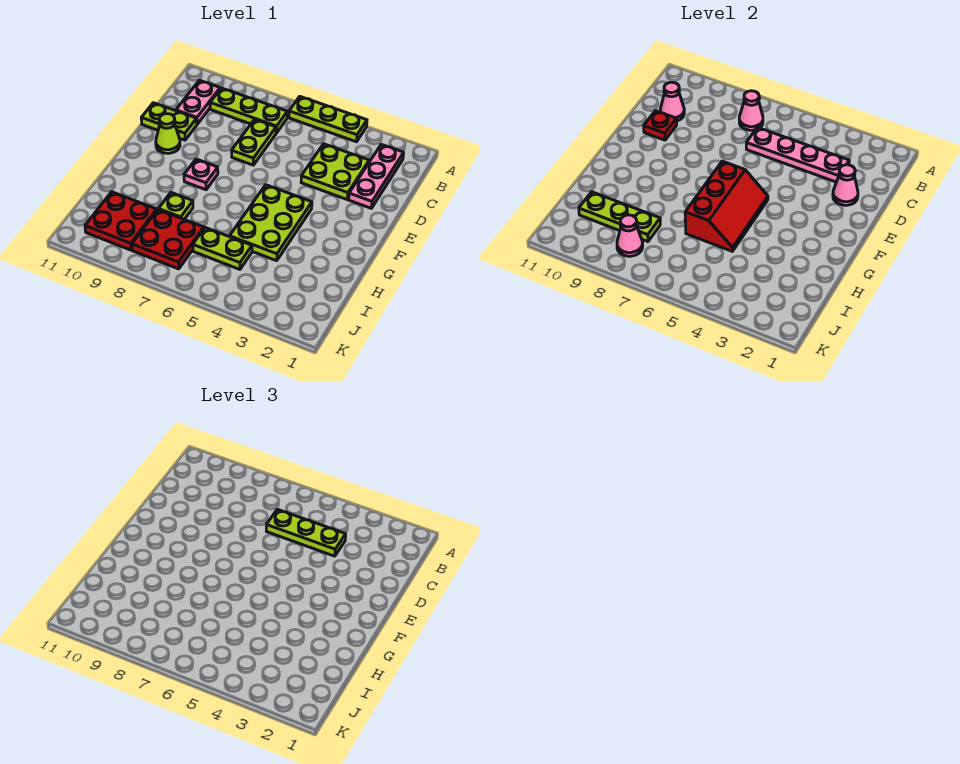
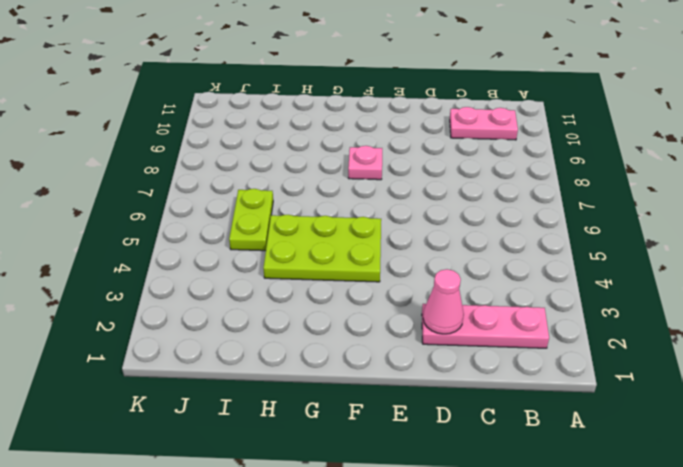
none -> lime plate A4:A6 level 1
none -> lime plate B7:B9 level 1
none -> lime plate C3:D4 level 1

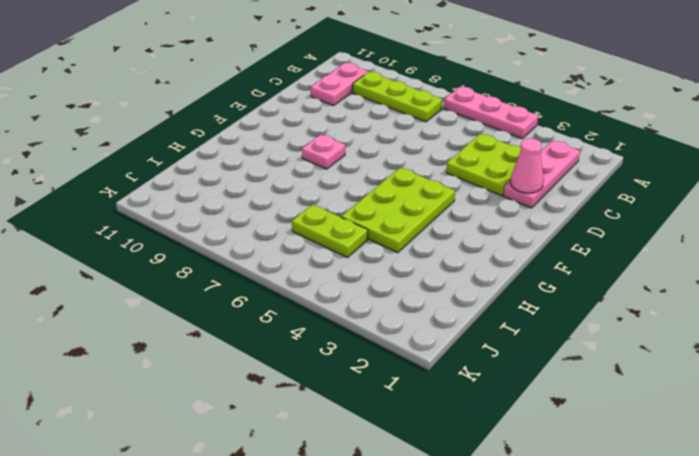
pink plate A4:A6 level 1 -> lime plate A4:A6 level 1
none -> lime plate C7:D7 level 1
none -> lime plate D10:D11 level 1
none -> lime cone E10 level 1

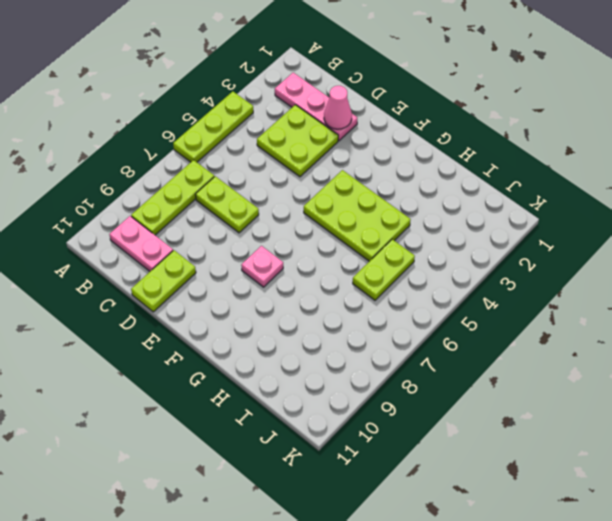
none -> lime cone E10 level 1
none -> lime plate H8 level 1
none -> red plate I7:J8 level 1

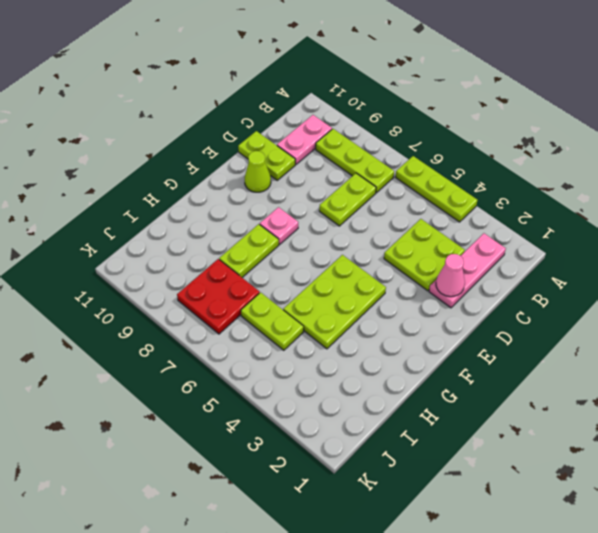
lime plate G8:H8 level 1 -> lime plate H8 level 1
none -> red plate I9:J10 level 1
none -> pink cone B7 level 2
none -> pink plate C3:C6 level 2

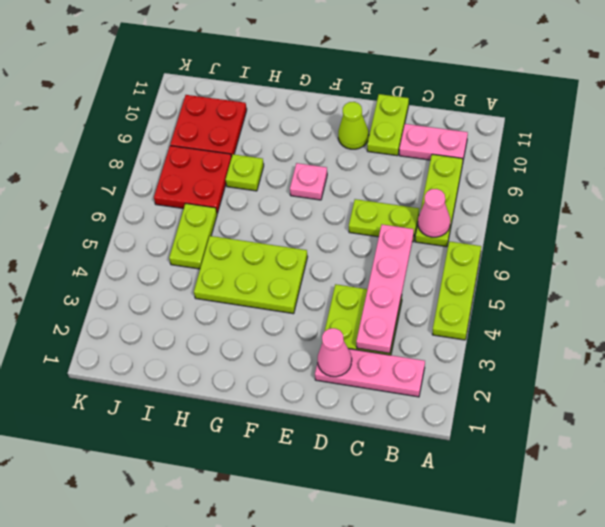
none -> pink cone C10 level 2
none -> red plate D10 level 2
none -> red slope F5:H6 level 2 top 6

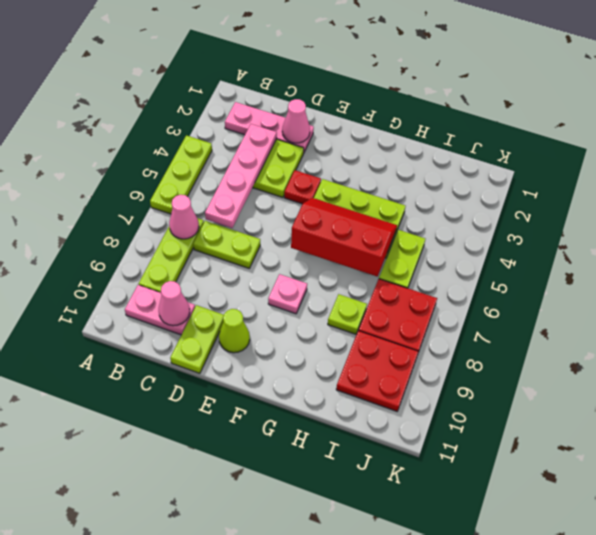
red plate E4 level 1 -> red plate D10 level 2
none -> lime plate I8:I10 level 2
none -> pink cone J8 level 2
none -> lime plate C4:C6 level 3

